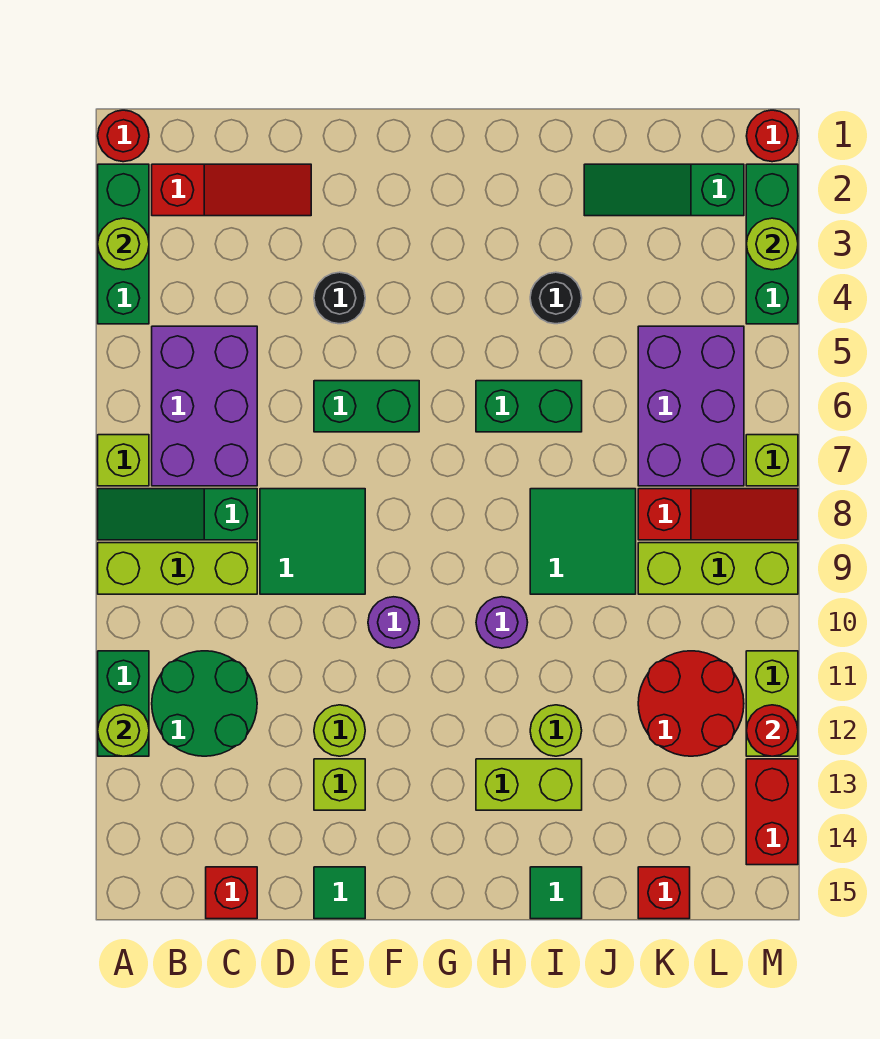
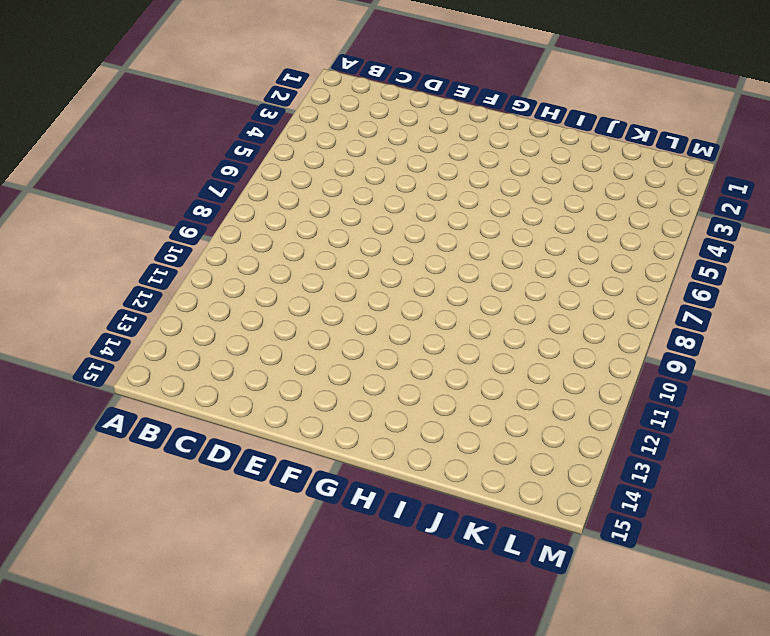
none -> red round brick A1 level 1
none -> green brick A2:A4 level 1
none -> lime brick A7 level 1
none -> green slope A8:C8 level 1 top C

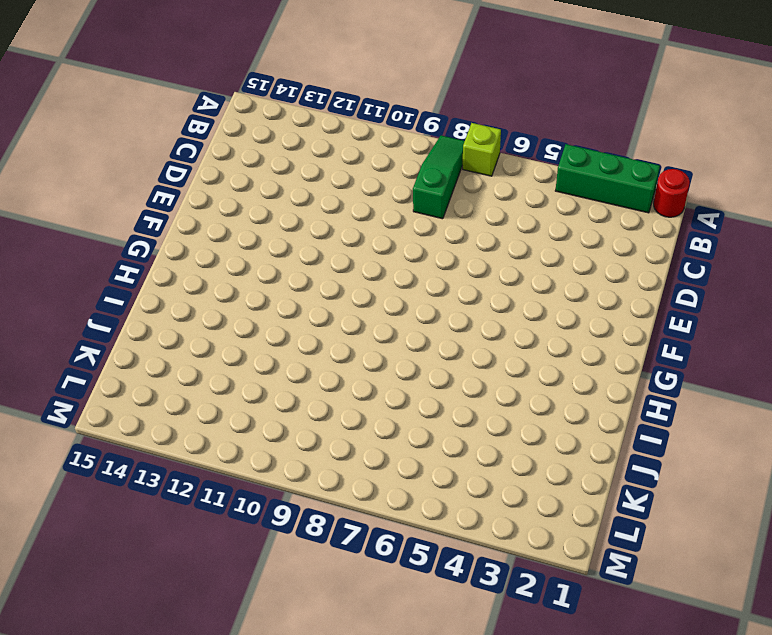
none -> lime brick A9:C9 level 1
none -> green brick A11:A12 level 1
none -> red slope B2:D2 level 1 top B
none -> purple brick B5:C7 level 1

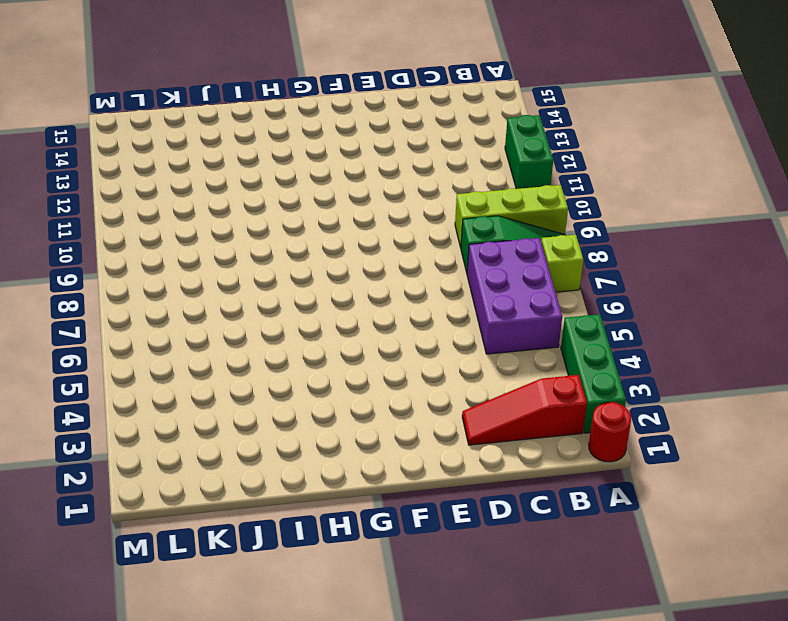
none -> green round brick B11:C12 level 1
none -> red brick C15 level 1
none -> green tile D8:E9 level 1
none -> black round brick E4 level 1

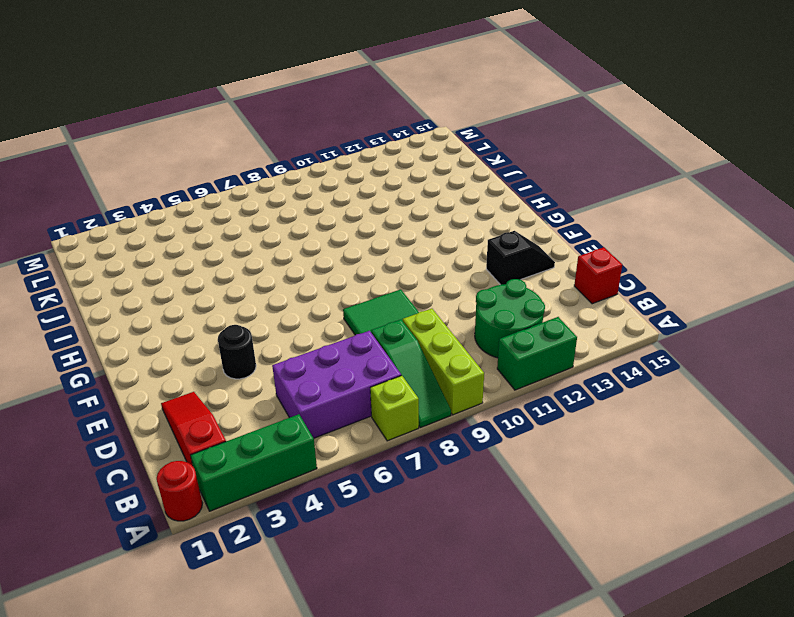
black slope E13:E14 level 1 top 13 -> lime brick E13 level 1
none -> green brick E6:F6 level 1
none -> lime round brick E12 level 1
none -> green tile E15 level 1
none -> purple round brick F10 level 1

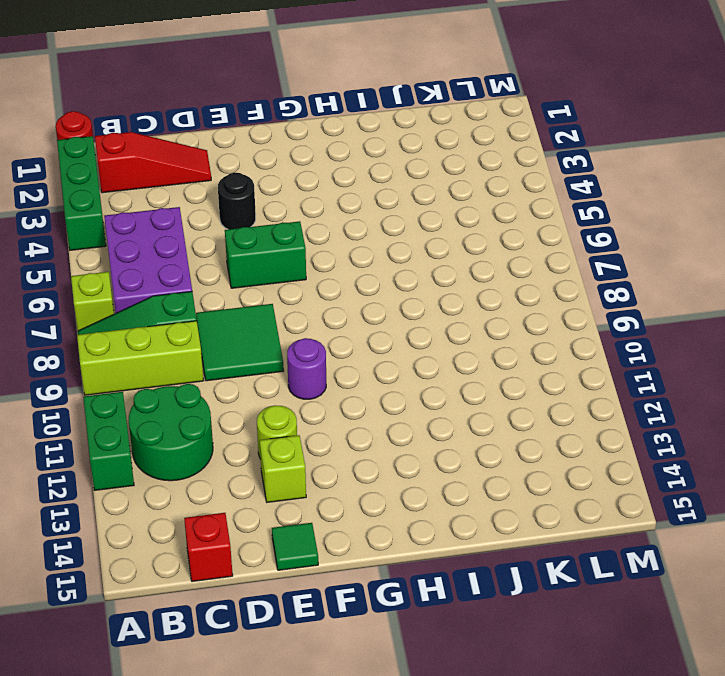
none -> green brick H6:I6 level 1
none -> purple round brick H10 level 1
none -> lime brick H13:I13 level 1
none -> black round brick I4 level 1

